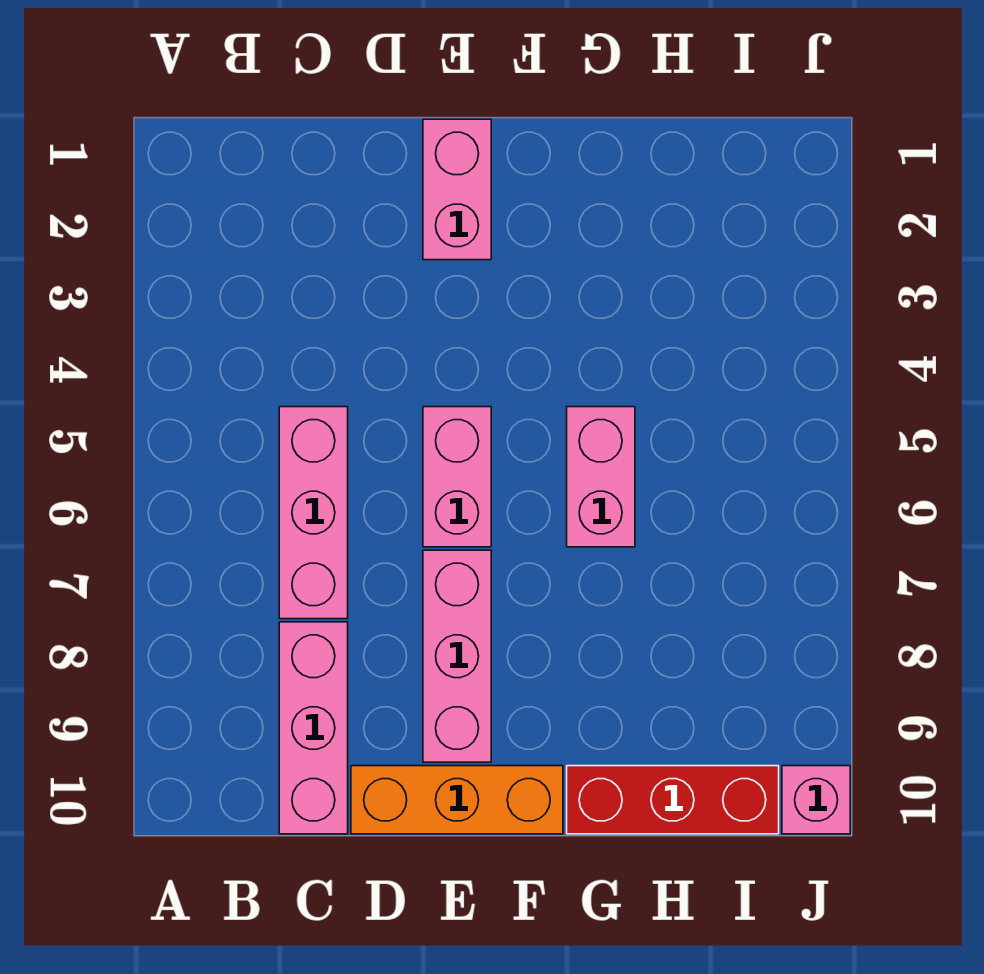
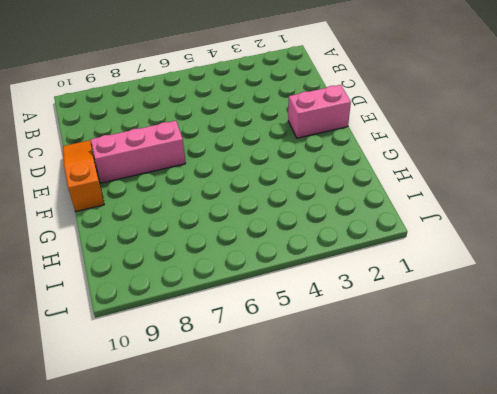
orange slope D10:F10 level 1 top F -> orange brick D10:F10 level 1
none -> pink brick C5:C7 level 1
none -> pink brick C8:C10 level 1

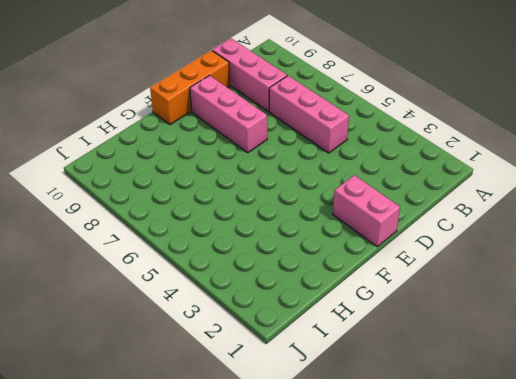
none -> pink brick E5:E6 level 1
none -> pink brick G5:G6 level 1

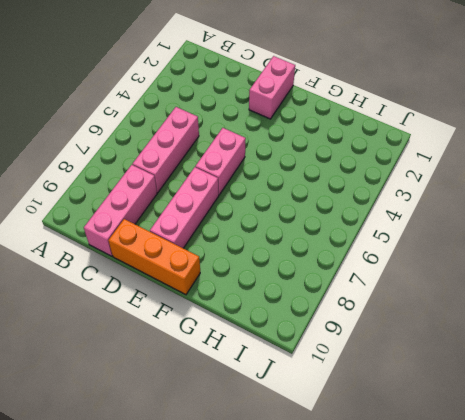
none -> pink brick G5:G6 level 1
none -> red brick G10:I10 level 1

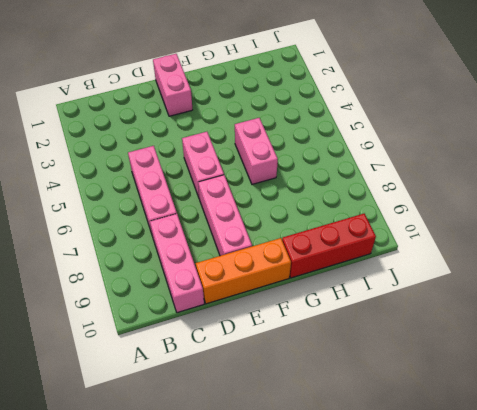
none -> pink brick J10 level 1

